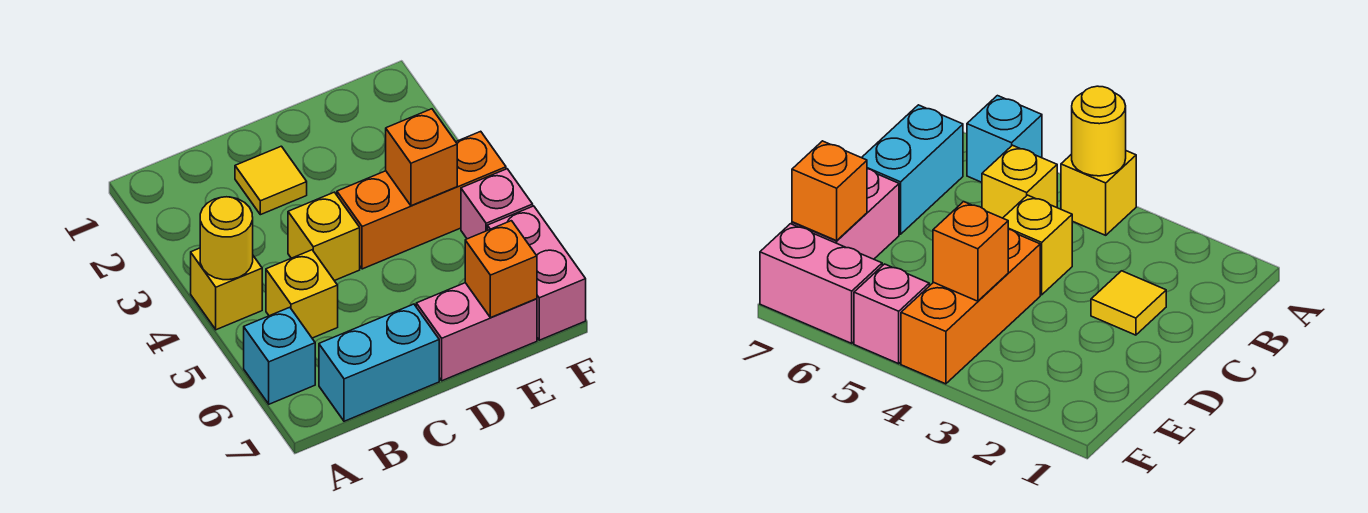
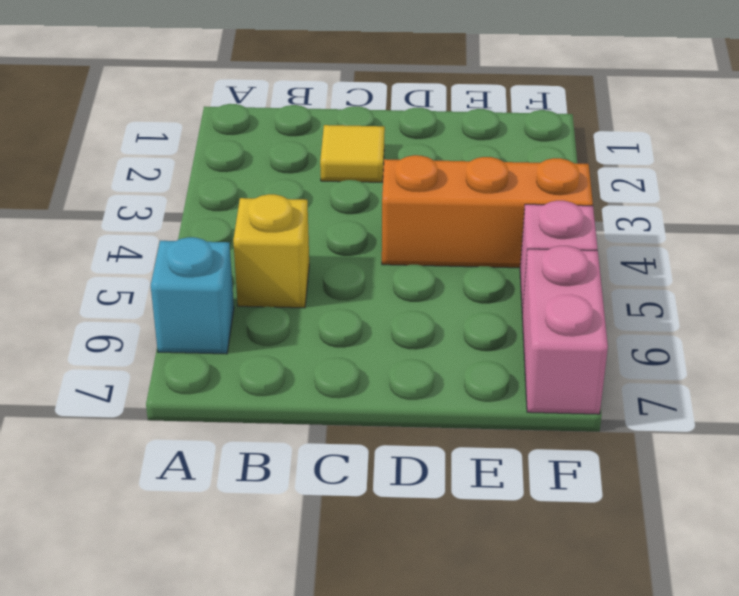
none -> yellow brick A4 level 1
none -> cyan brick B7:C7 level 1
none -> yellow brick C4 level 1

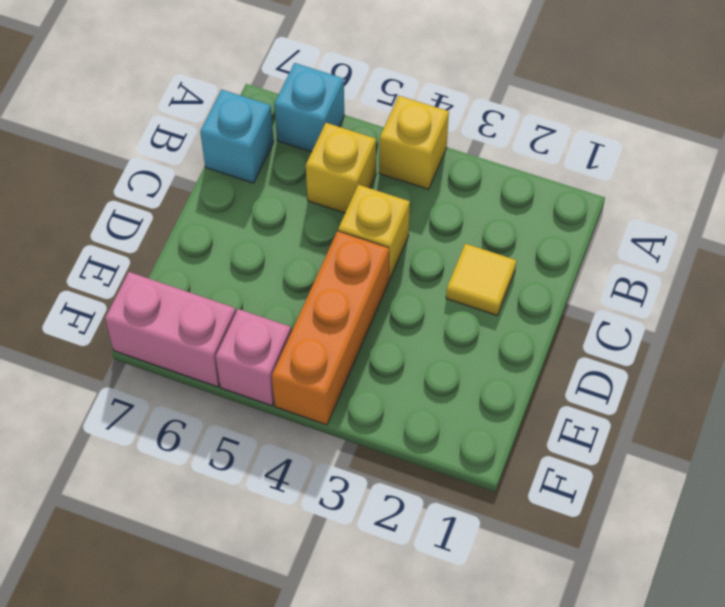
cyan brick B7 level 1 -> cyan brick B7:C7 level 1
none -> pink brick D7:E7 level 1
none -> yellow round brick A4 level 2
none -> orange brick E4 level 2

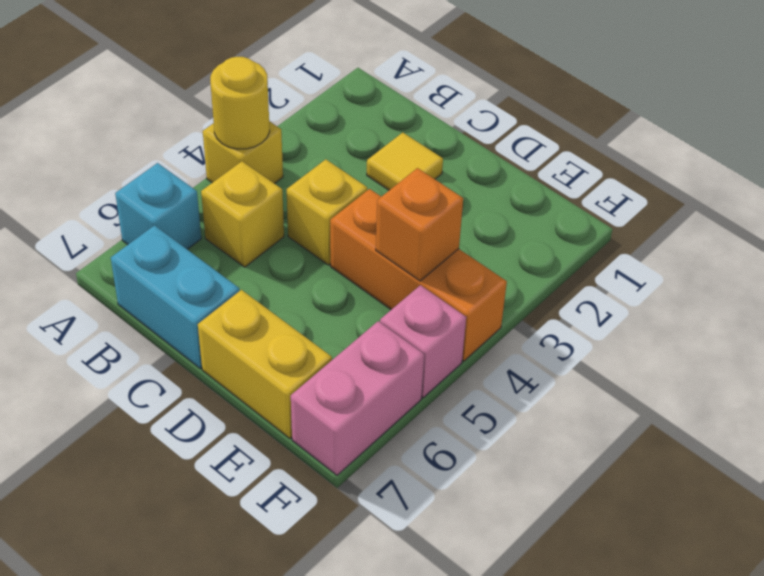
yellow brick D7:E7 level 1 -> pink brick D7:E7 level 1
none -> orange brick E7 level 2

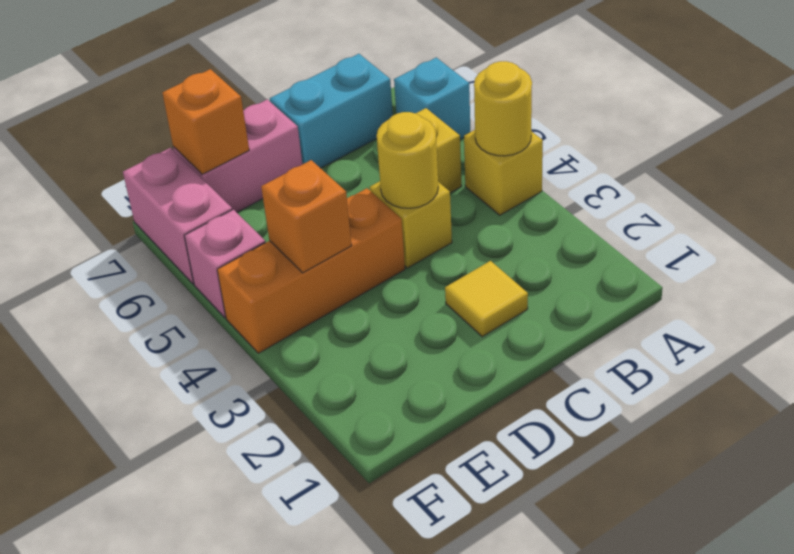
yellow round brick C4 level 2 -> none

